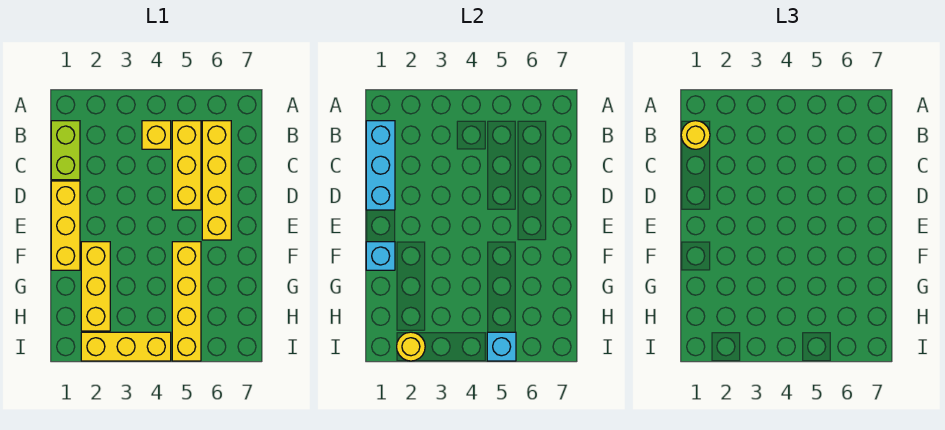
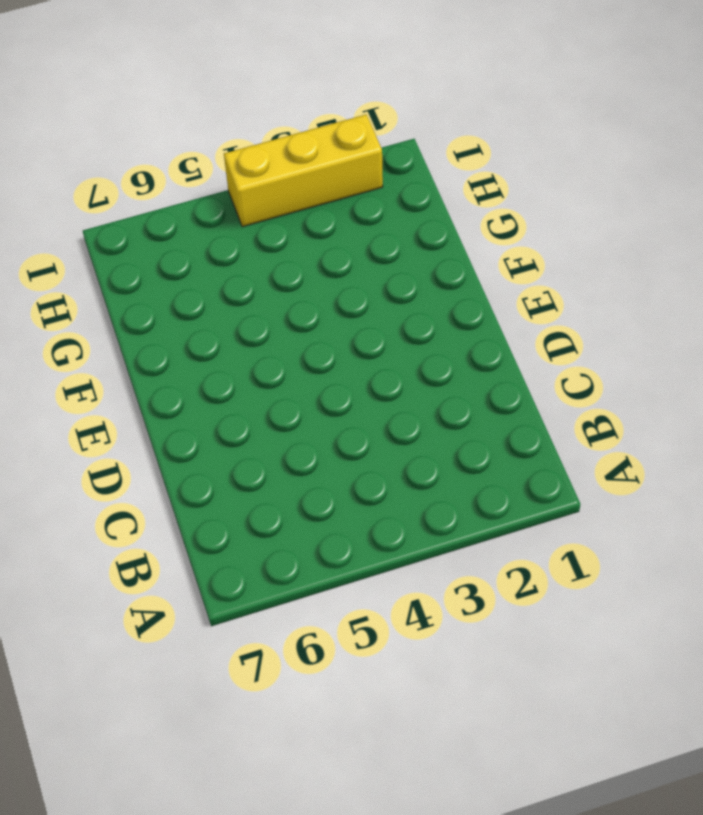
none -> lime brick B1:C1 level 1
none -> yellow brick B4 level 1
none -> yellow brick B5:D5 level 1

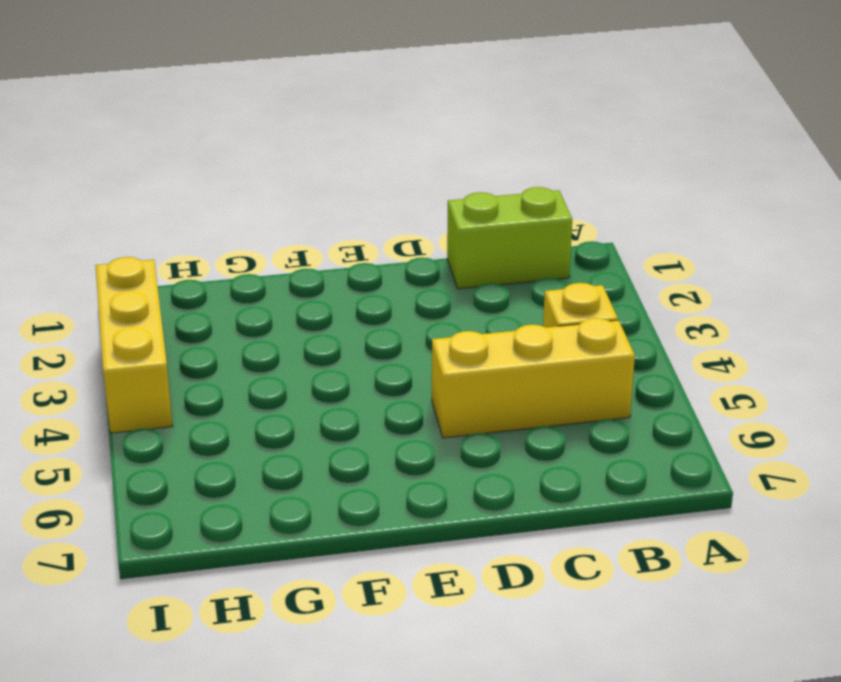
none -> yellow brick B6:E6 level 1
none -> yellow brick D1:F1 level 1
none -> yellow brick F2:H2 level 1

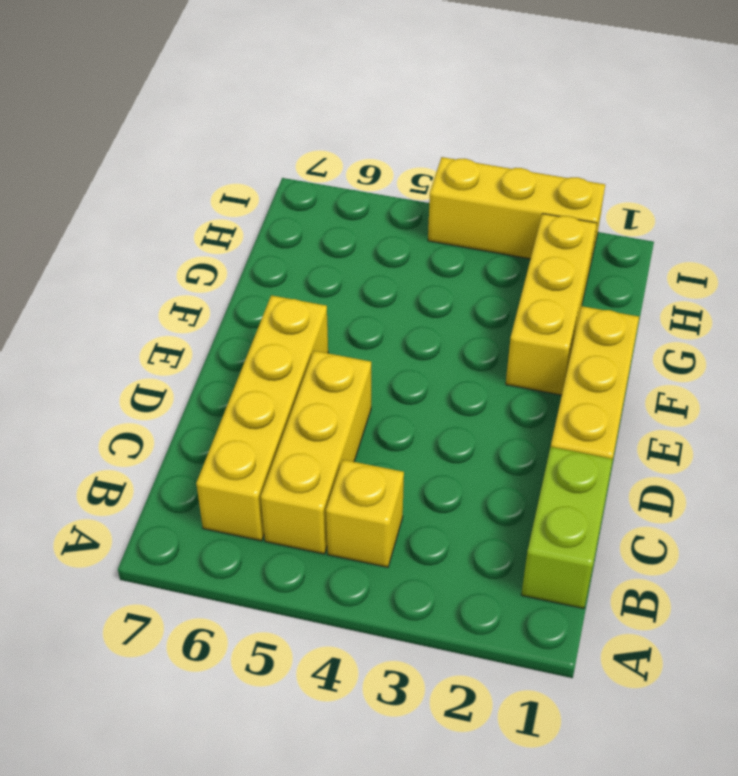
none -> yellow brick F5:I5 level 1
none -> cyan brick B1:D1 level 2
none -> cyan brick F1 level 2

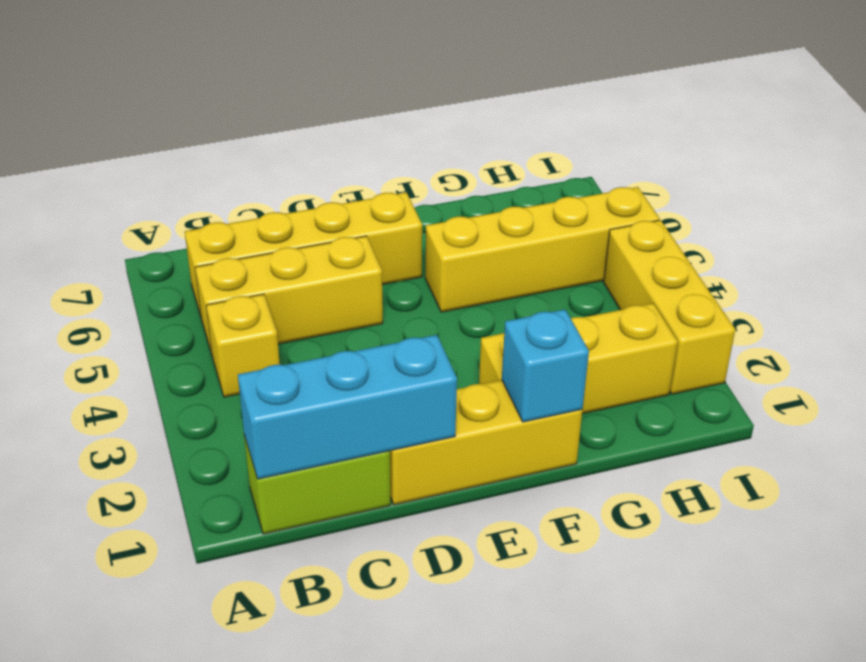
none -> yellow round brick I2 level 2
none -> cyan brick I5 level 2
none -> yellow round brick B1 level 3

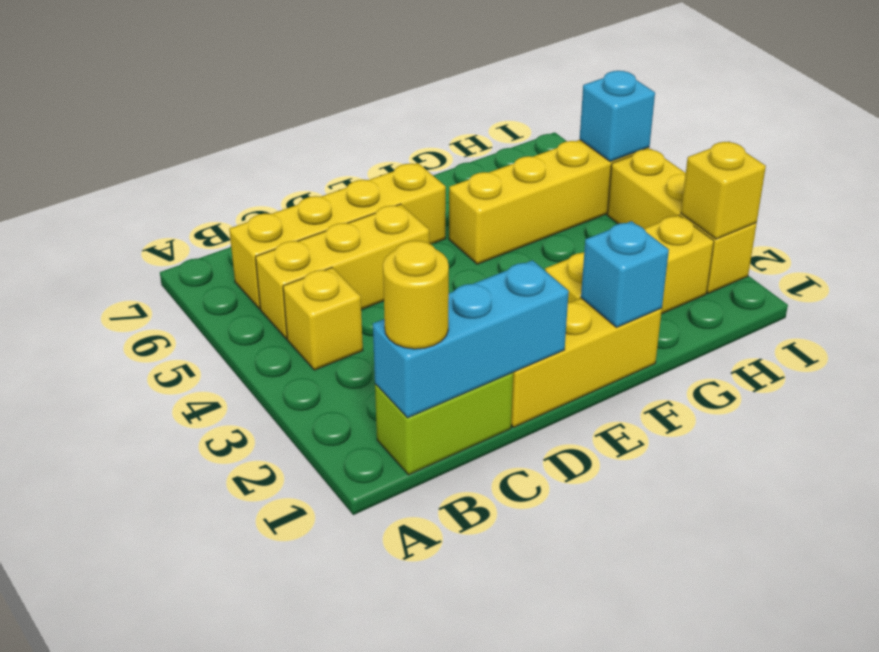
yellow brick I2 level 2 -> yellow round brick I2 level 2

